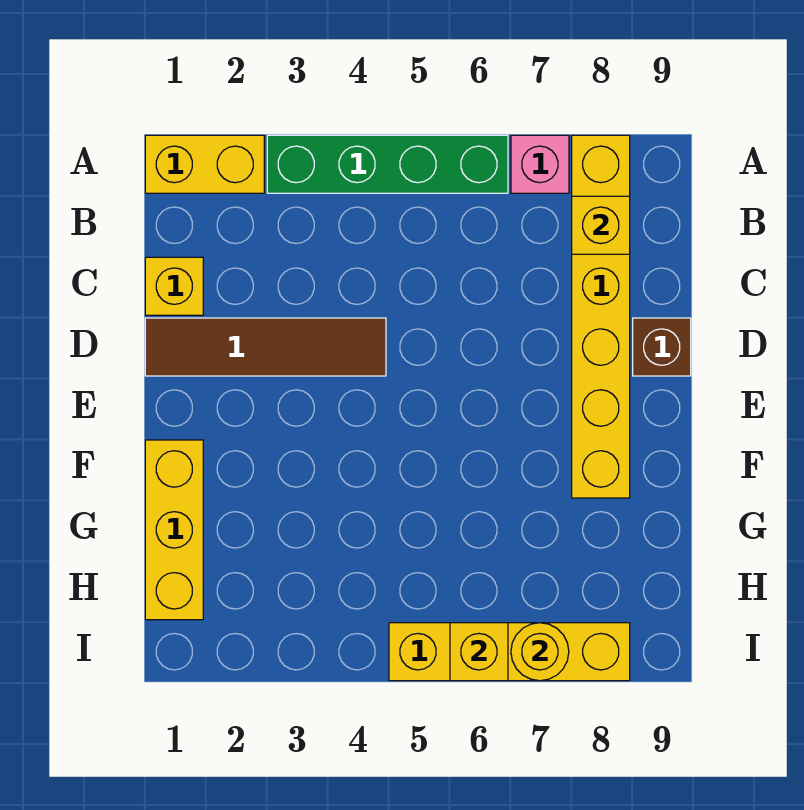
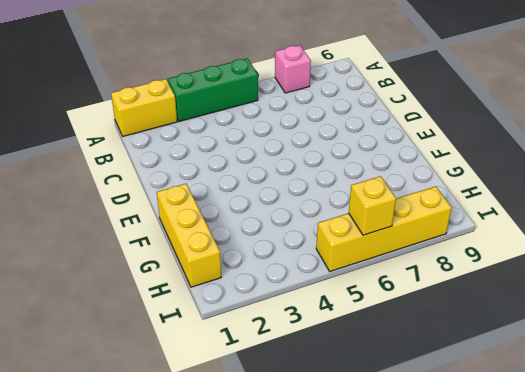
green brick A3:A5 level 1 -> green brick A3:A6 level 1
none -> yellow brick A8:F8 level 1
none -> yellow brick C1 level 1
none -> brown tile D1:D4 level 1

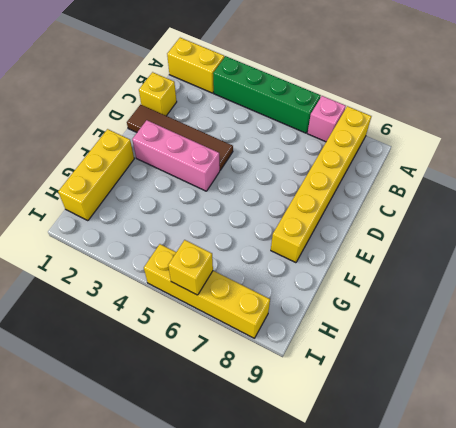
pink brick E2:E4 level 1 -> none
none -> brown brick D9 level 1
none -> yellow brick B8 level 2
none -> yellow round brick I7 level 2

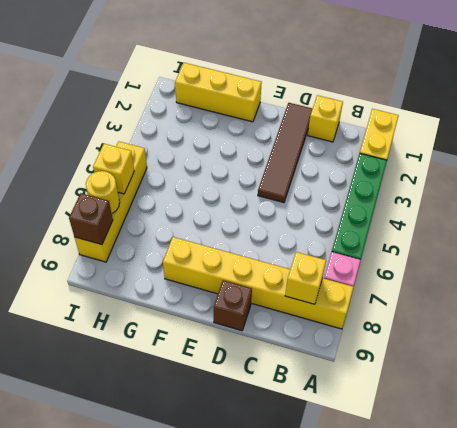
brown brick I8 level 2 -> none

